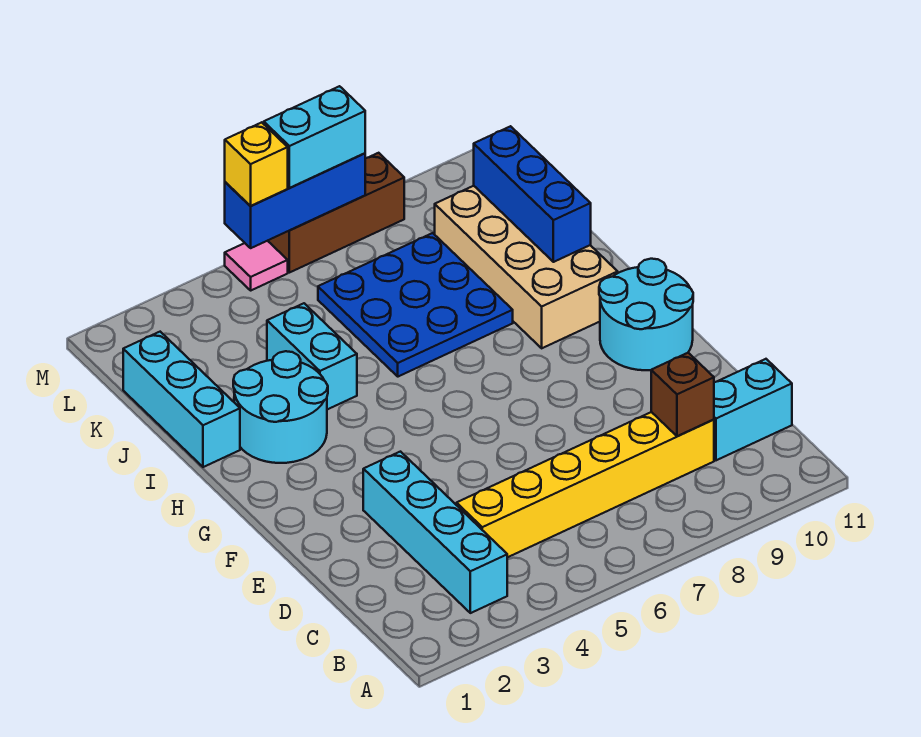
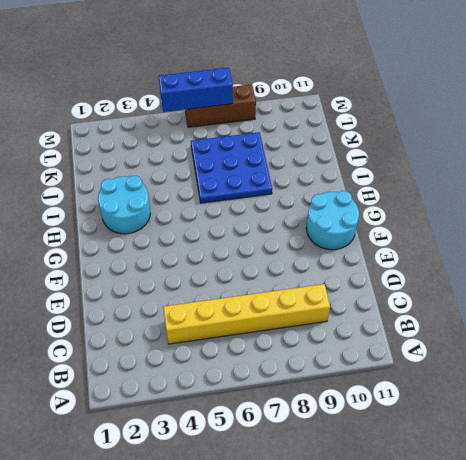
none -> cyan brick B3:E3 level 1
none -> cyan brick C10:C11 level 1
none -> tan brick H9:K10 level 1

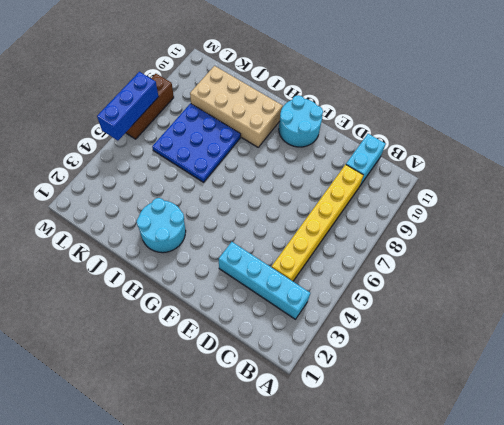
none -> cyan brick I1:K1 level 1
none -> cyan brick I4:J4 level 1
none -> pink tile M5 level 1

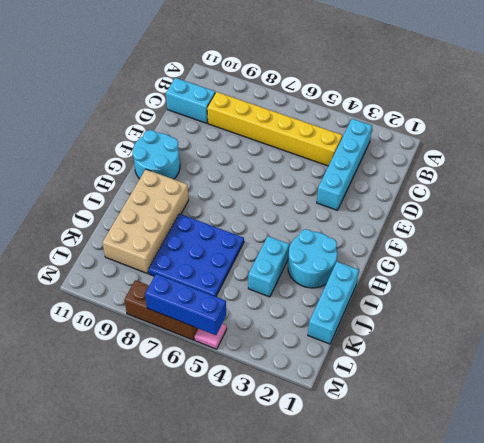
none -> brown brick C9 level 2
none -> blue brick I10:K10 level 2
none -> yellow brick M5 level 3

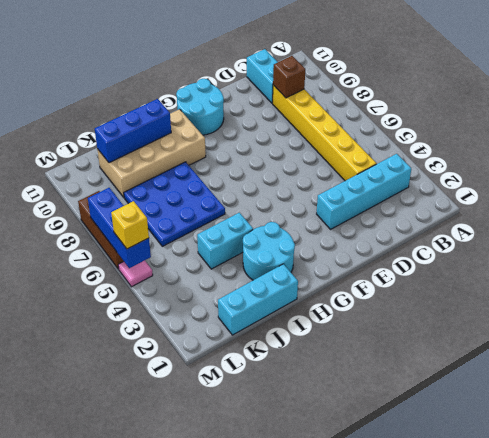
none -> cyan brick M6:M7 level 3

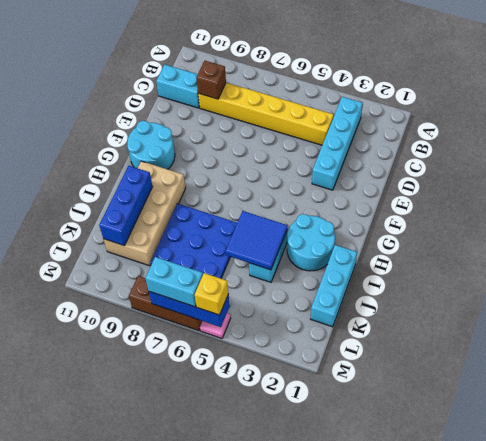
blue tile I4:J5 level 2 -> none

